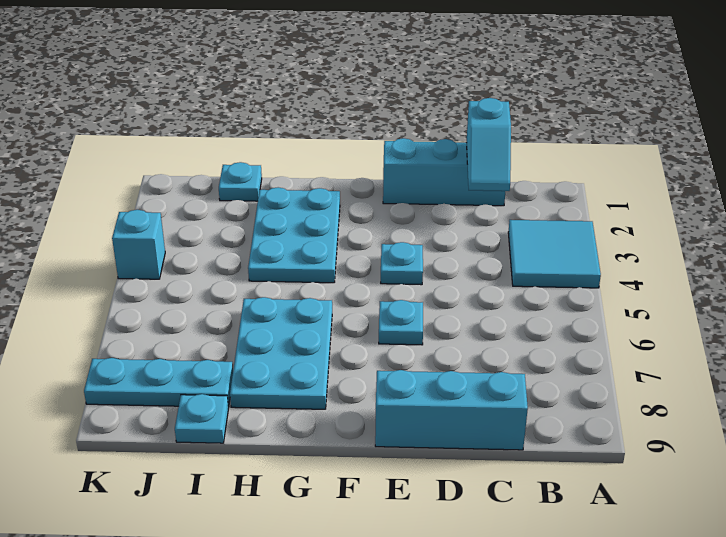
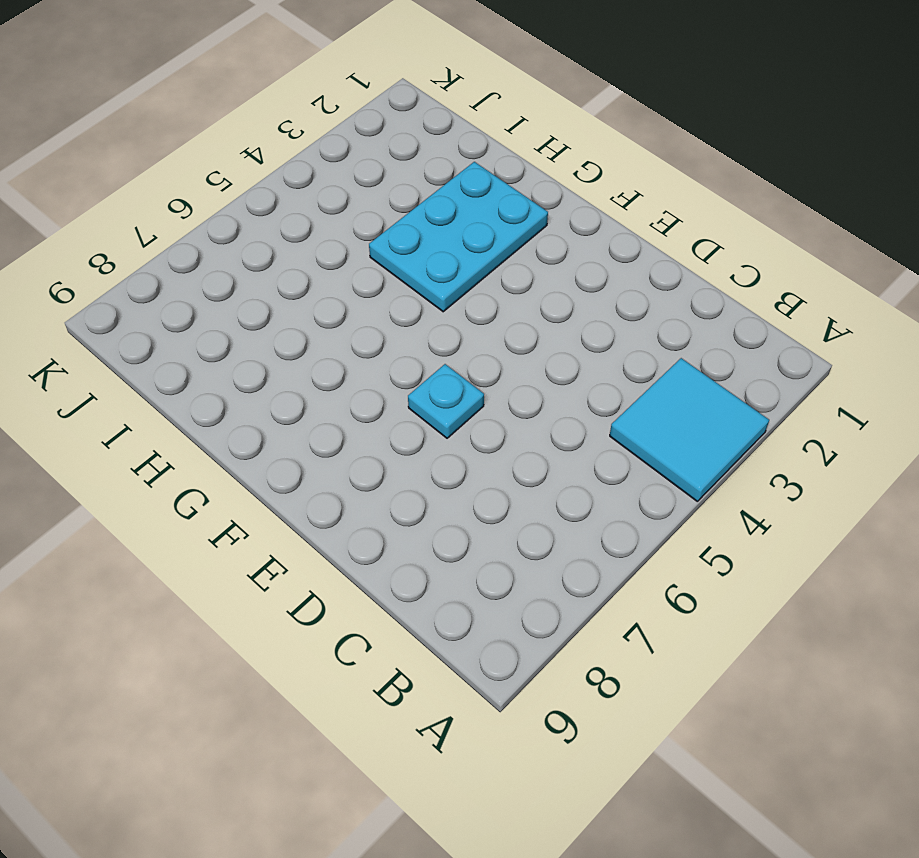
none -> cyan brick C1:E1 level 1
none -> cyan brick C9:E9 level 1
none -> cyan plate E4 level 1

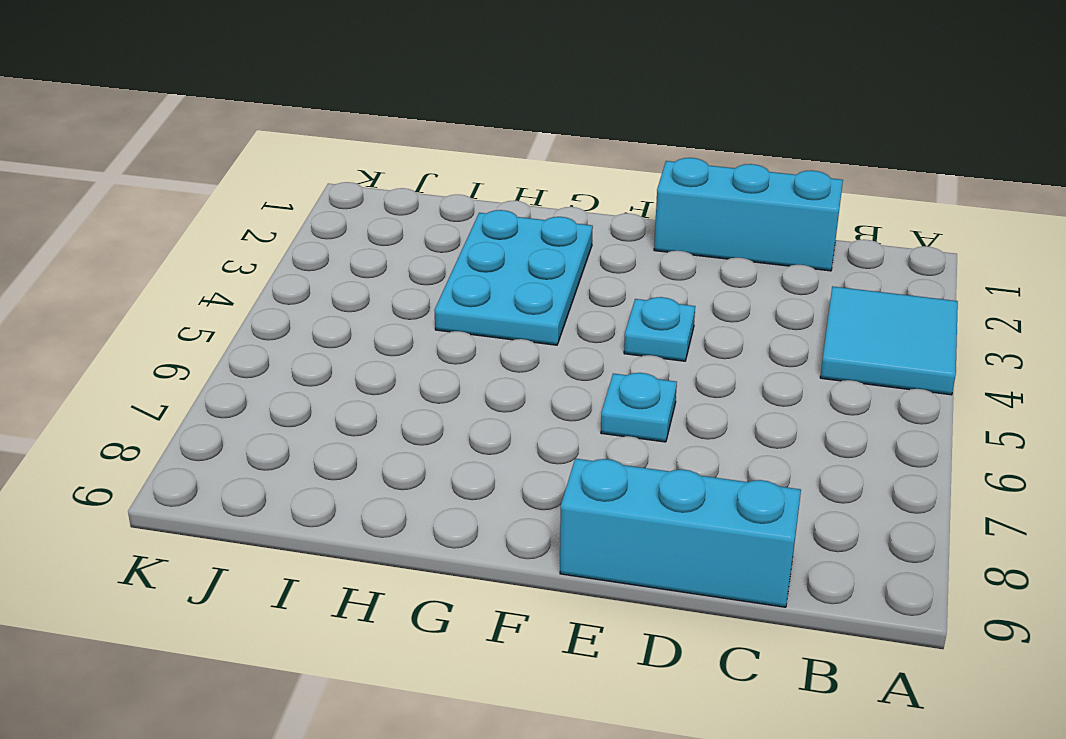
none -> cyan plate G6:H8 level 1
none -> cyan plate I1 level 1
none -> cyan plate I8:K8 level 1

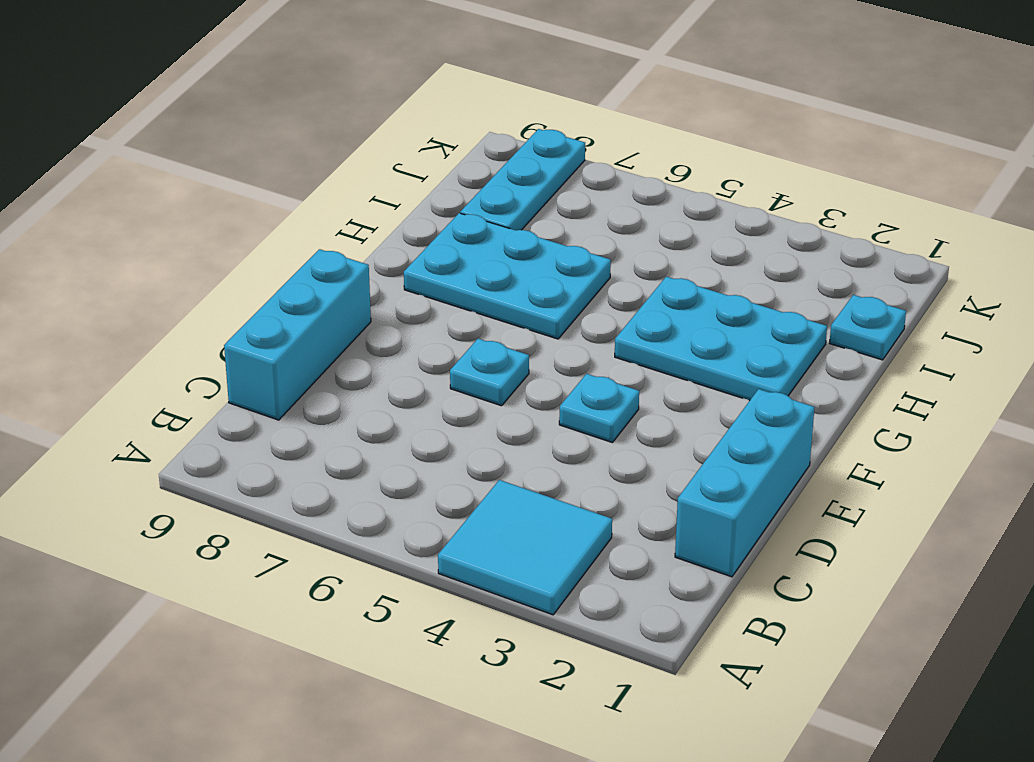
none -> cyan plate I9 level 1
none -> cyan brick K4 level 1
none -> cyan slope C1:C2 level 2 top 1

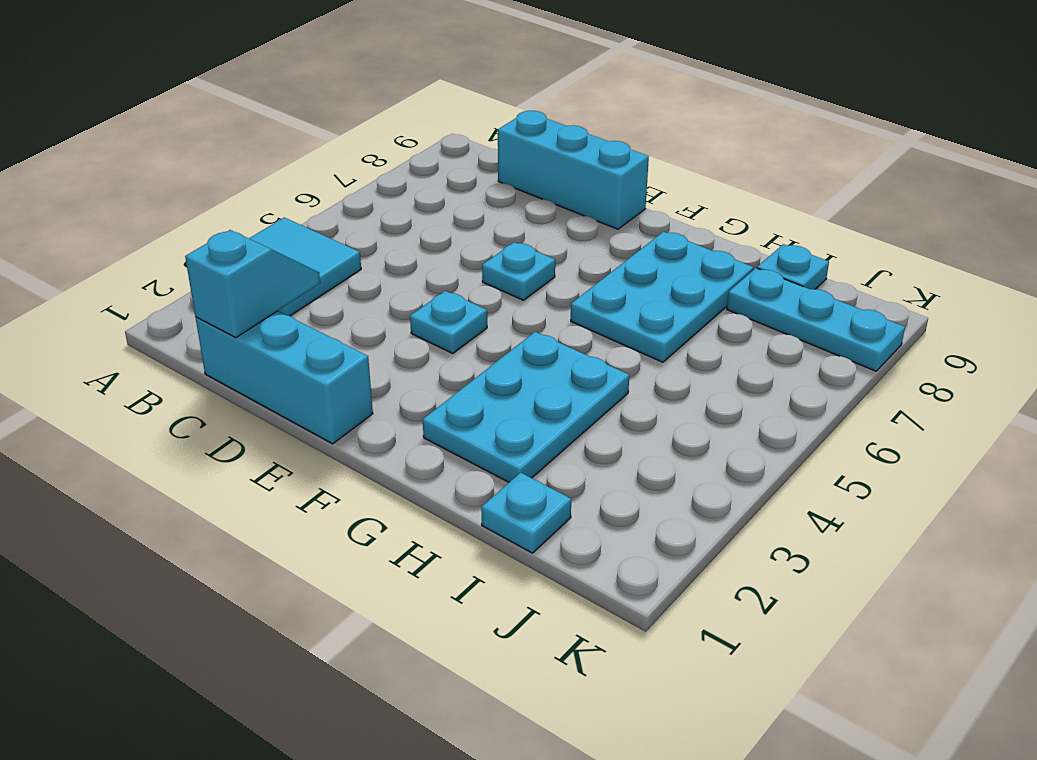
none -> cyan brick K4 level 1

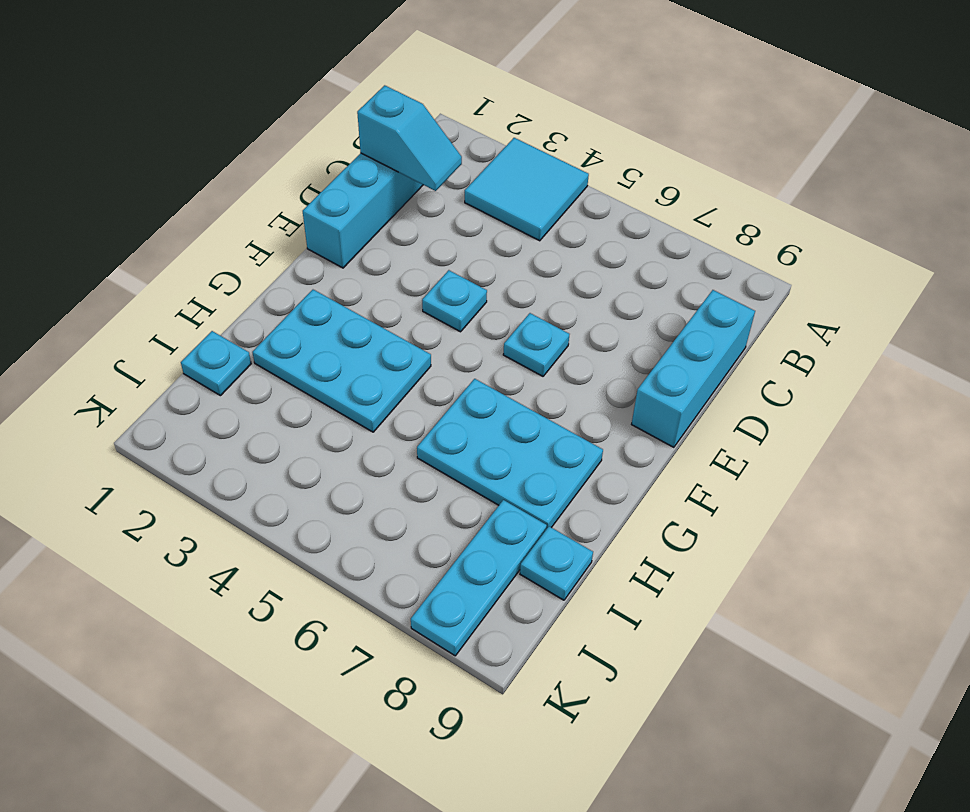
none -> cyan brick K4 level 1

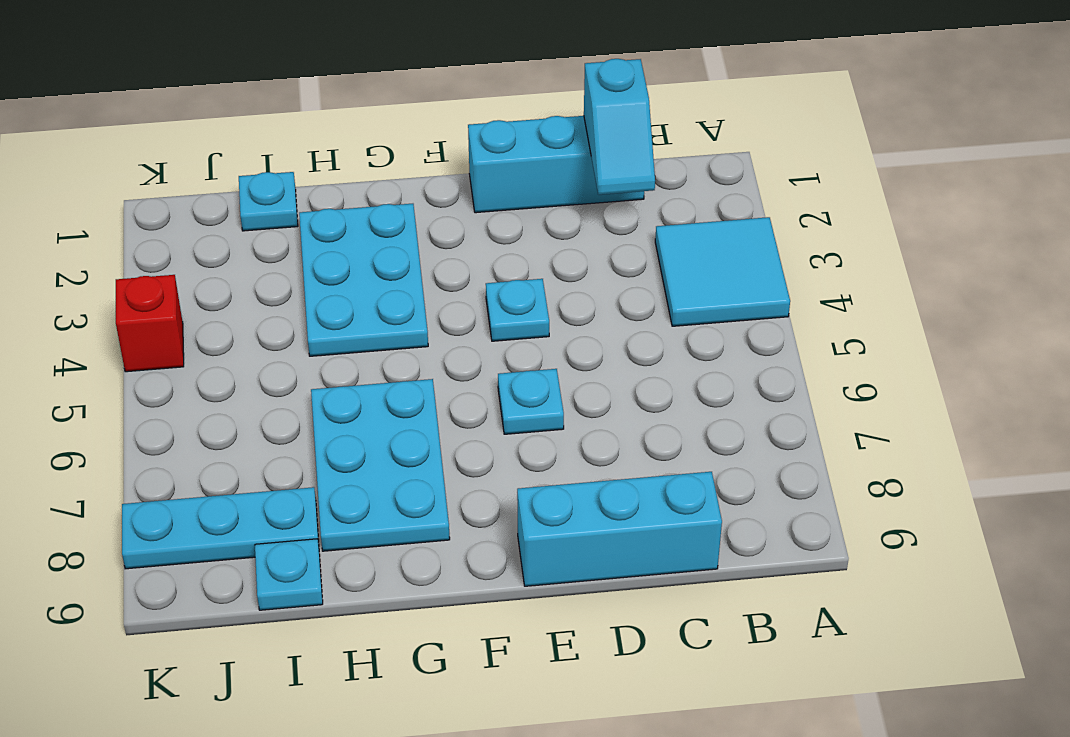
red brick K4 level 1 -> cyan brick K4 level 1

